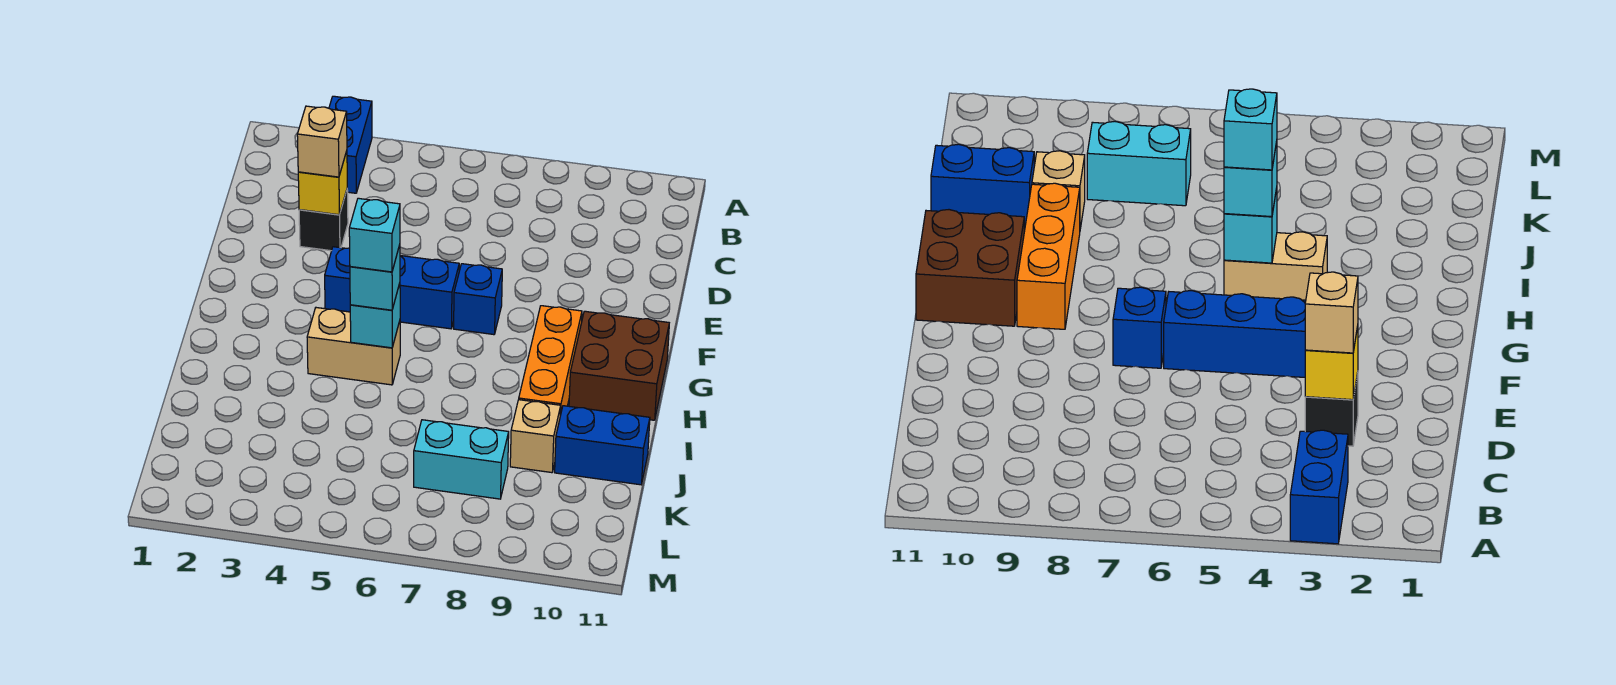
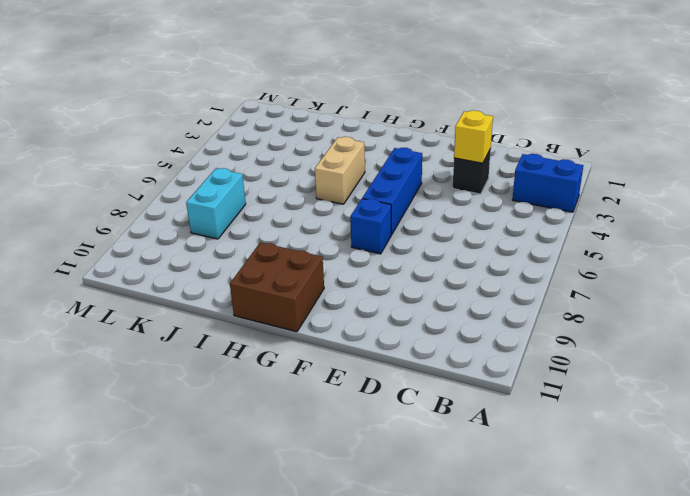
none -> orange brick G9:I9 level 1
none -> tan brick J9 level 1
none -> blue brick J10:J11 level 1

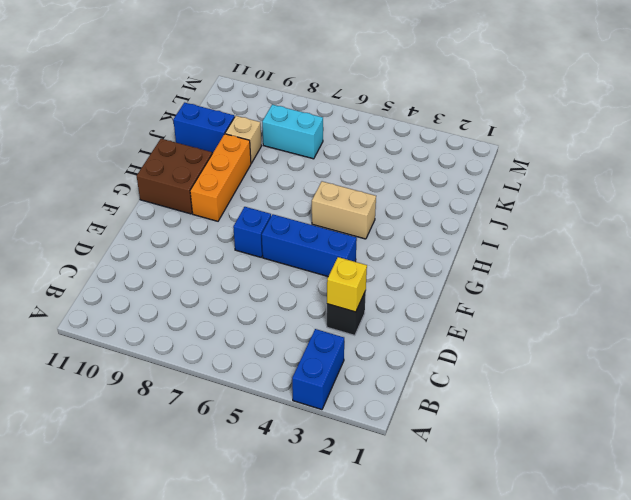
none -> cyan brick H5 level 2
none -> tan brick D3 level 3
none -> cyan brick H5 level 3

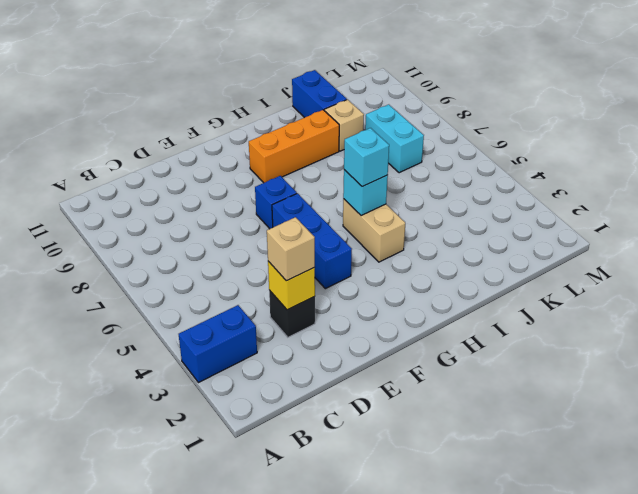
none -> brown brick G10:H11 level 1
none -> cyan brick H5 level 4

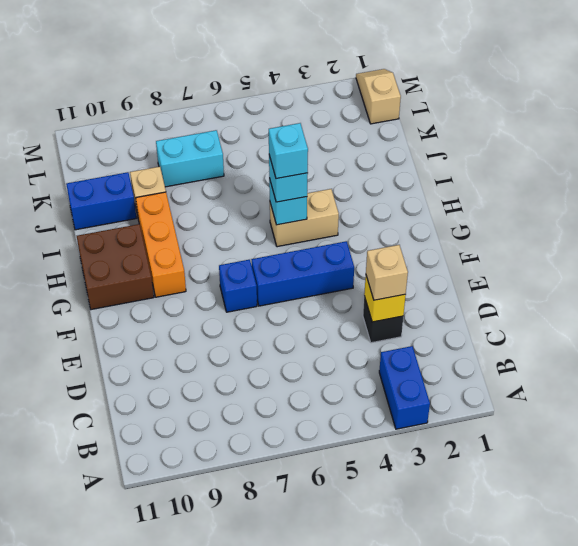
tan slope L1:M1 level 1 top L -> none

